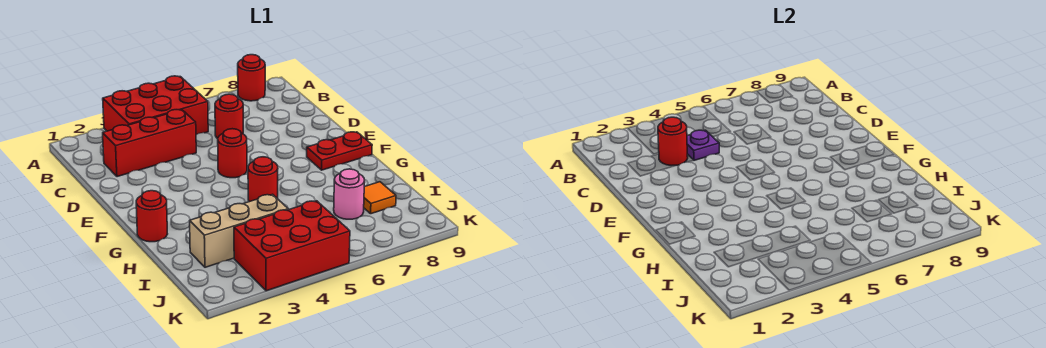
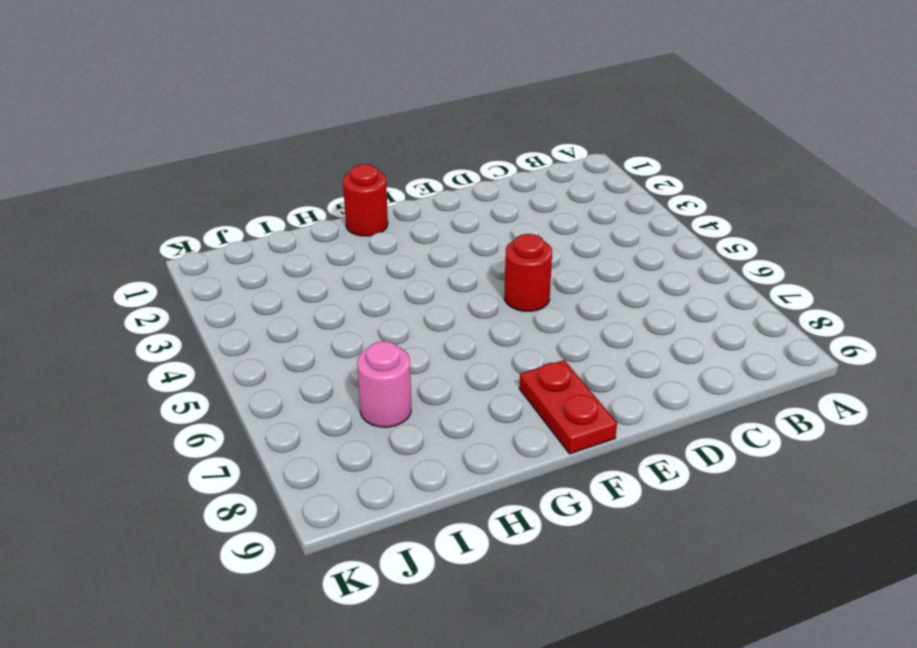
none -> red brick A3:B5 level 1
none -> red round brick A8 level 1
none -> red brick C2:C4 level 1

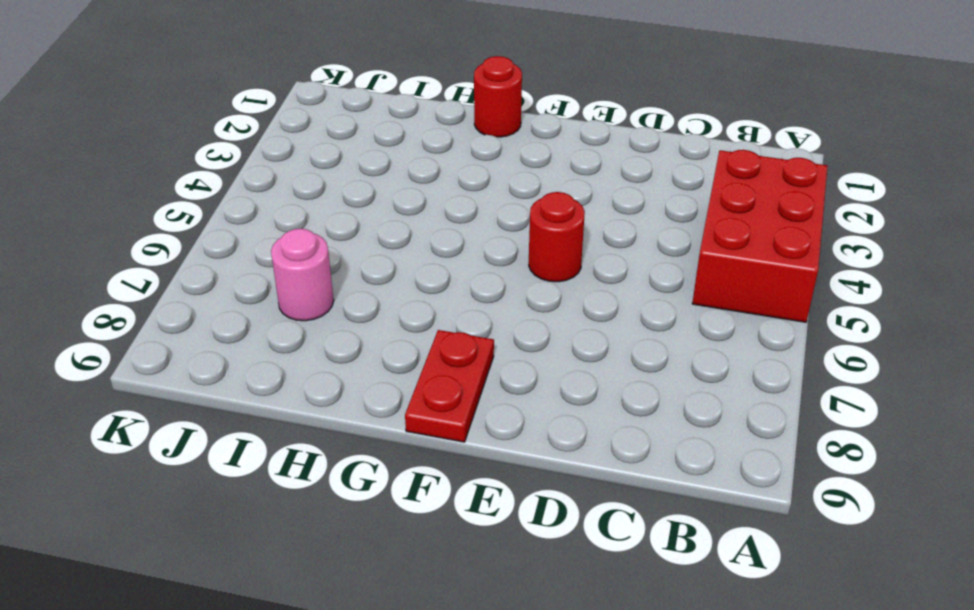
none -> red round brick A8 level 1
none -> red brick C2:C4 level 1
none -> red round brick C6 level 1

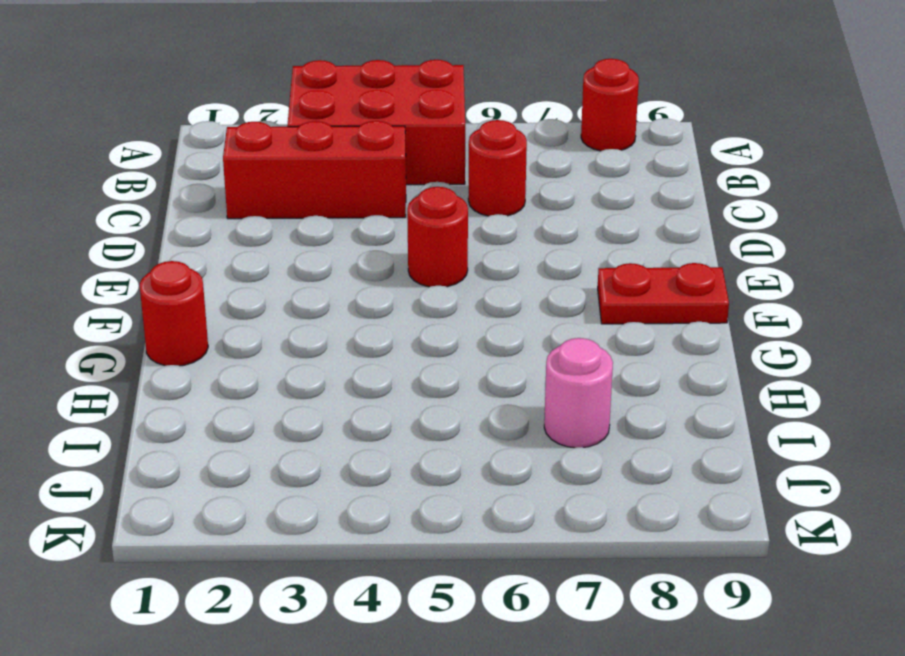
none -> red round brick G5 level 1
none -> tan brick I2:I4 level 1
none -> orange tile I8 level 1

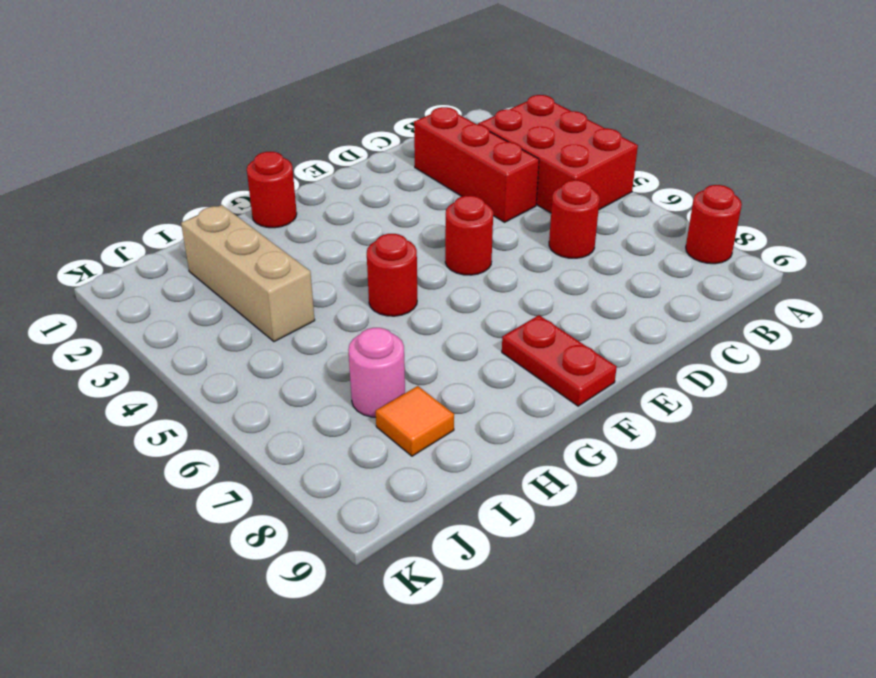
none -> red brick J3:K5 level 1
none -> red round brick C3 level 2
none -> purple plate C4 level 2

